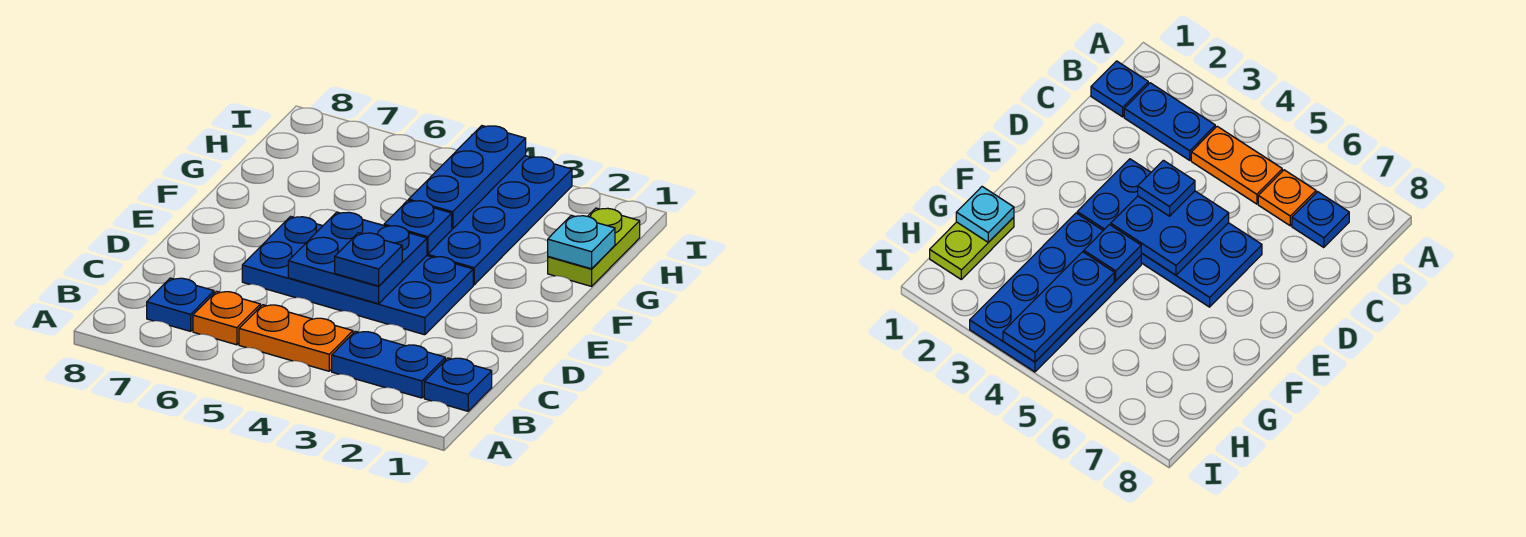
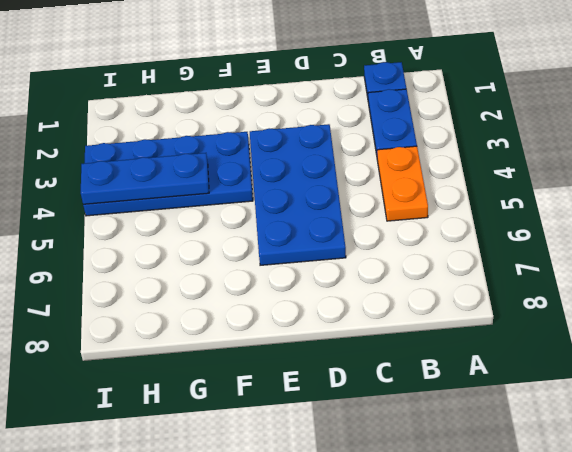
none -> orange plate B6 level 1
none -> blue plate B7 level 1
none -> lime plate G1:H1 level 1

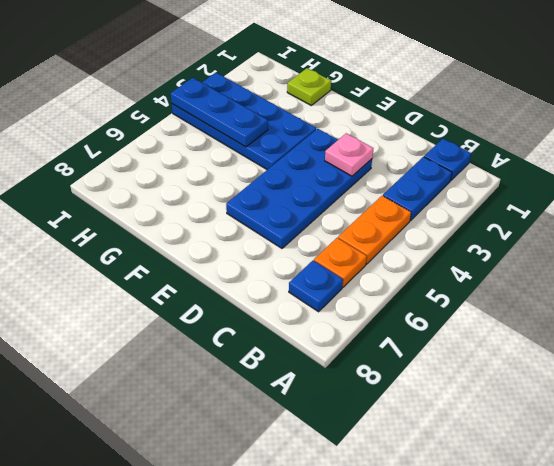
pink plate D3 level 2 -> none
lime plate G1 level 1 -> lime plate G1:H1 level 1
none -> blue plate D4:E5 level 2
none -> blue plate F4 level 2
none -> cyan plate G1 level 2

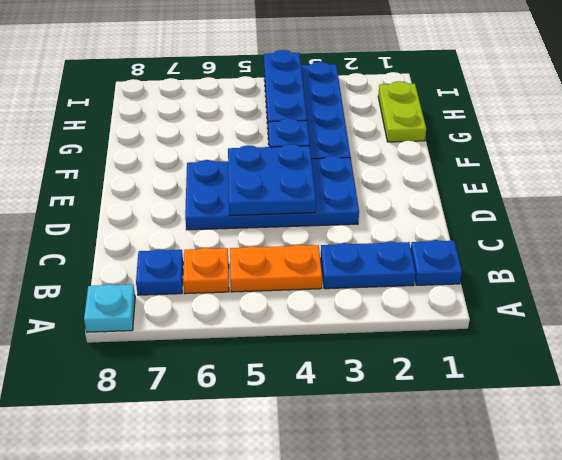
cyan plate A8 level 1 -> cyan plate G1 level 2
none -> blue plate D4 level 3

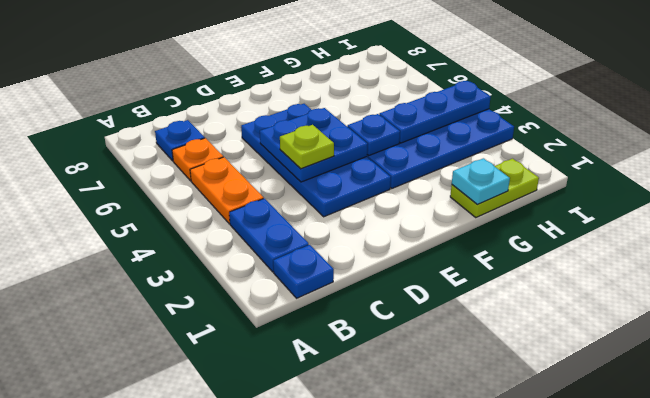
lime plate D4 level 3 -> blue plate D4 level 3

